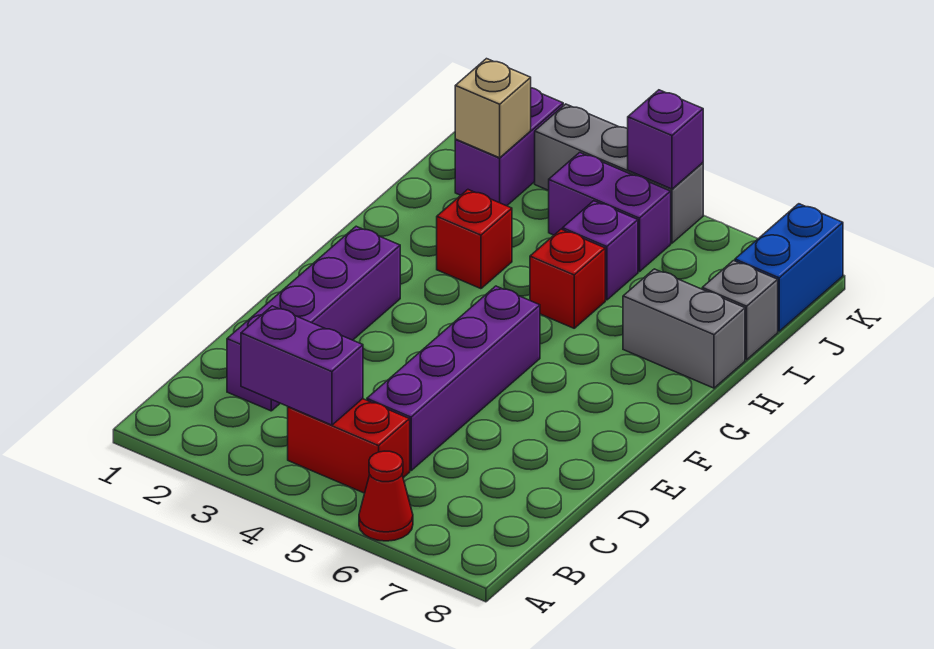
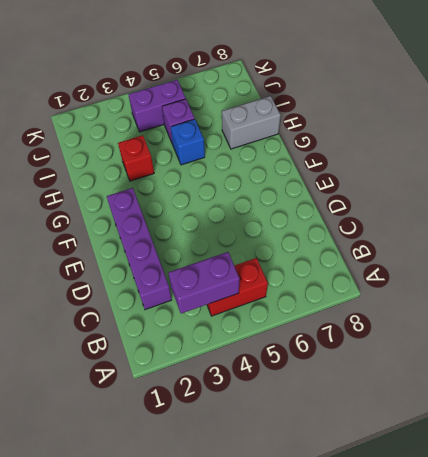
blue brick H5 level 1 -> red brick H5 level 1
none -> red cone A6 level 1
none -> purple brick C5:F5 level 1
none -> grey brick I8 level 1

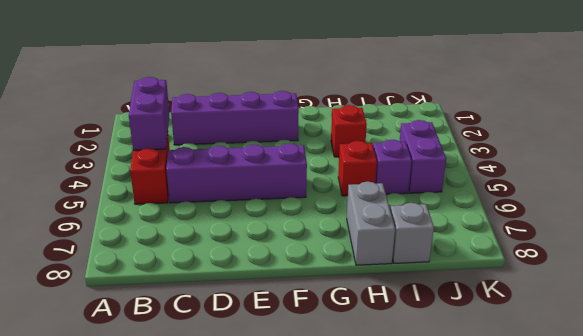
none -> red cone A6 level 1
none -> purple brick J2:K2 level 1
none -> blue brick J8:K8 level 1

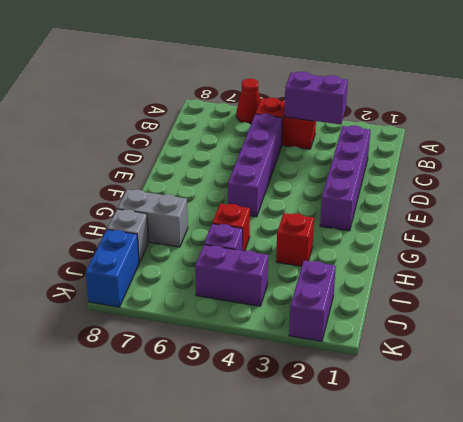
none -> grey brick K3:K5 level 1
none -> tan brick J2 level 2
none -> purple brick K5 level 2

